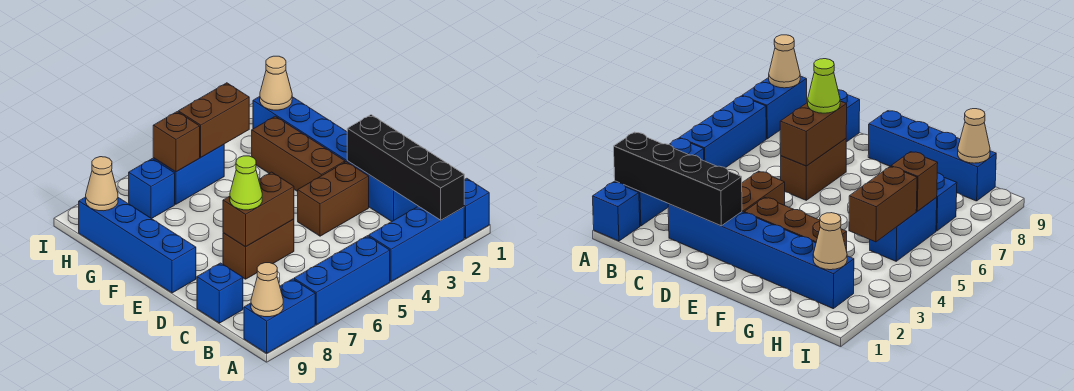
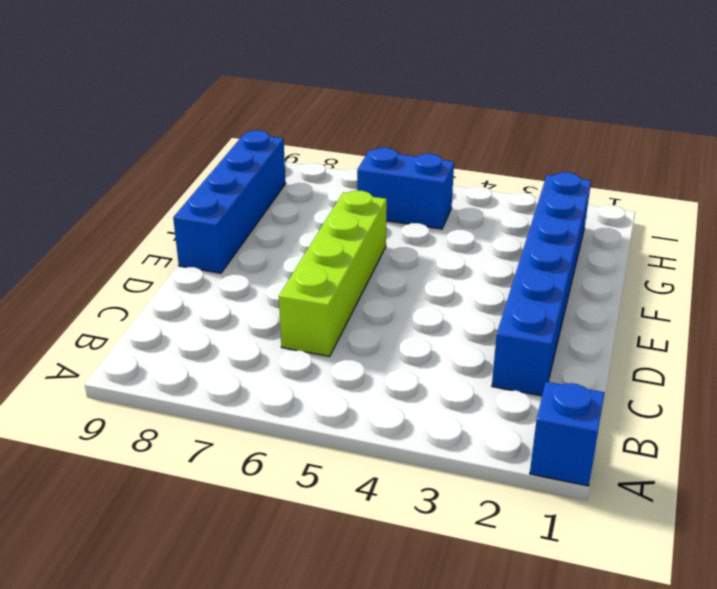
lime brick C6:F6 level 1 -> brown brick D6:D7 level 1
none -> blue brick A2:A4 level 1
none -> blue brick A5:A7 level 1
none -> blue brick A8:A9 level 1

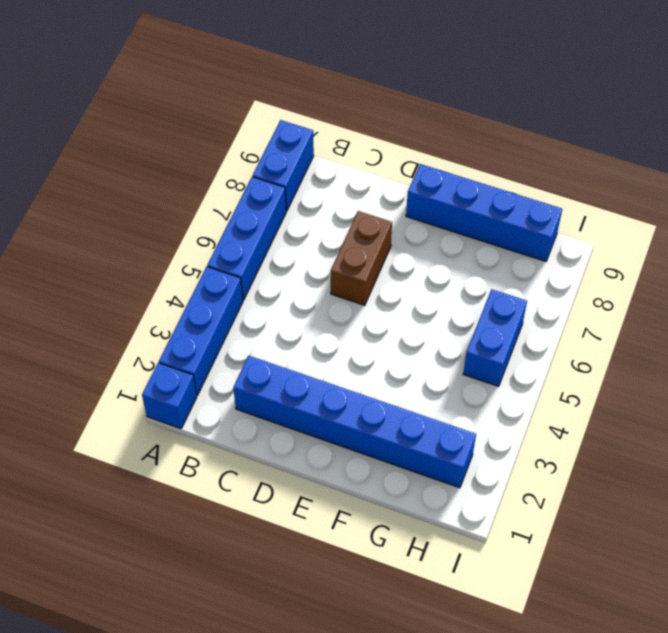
none -> blue brick C9 level 1
none -> brown brick D3:D4 level 1
none -> brown brick E3:G3 level 1

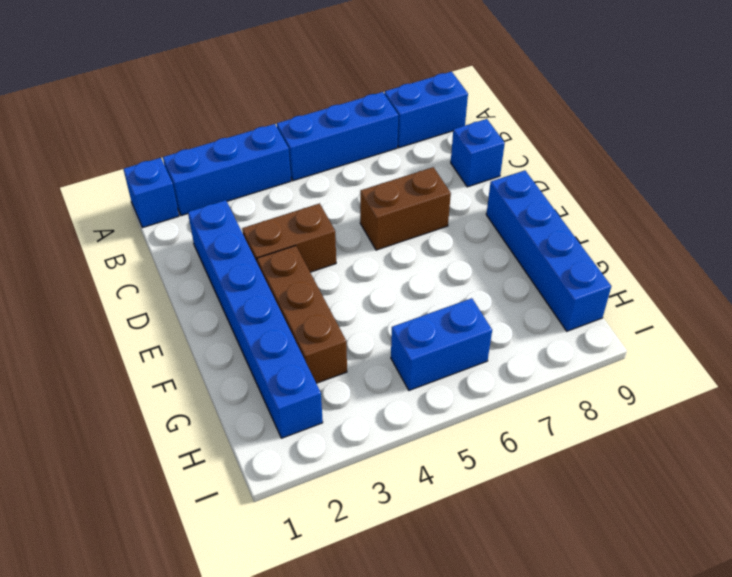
none -> blue brick H7 level 1
none -> black brick A2:D2 level 2
none -> tan cone A9 level 2

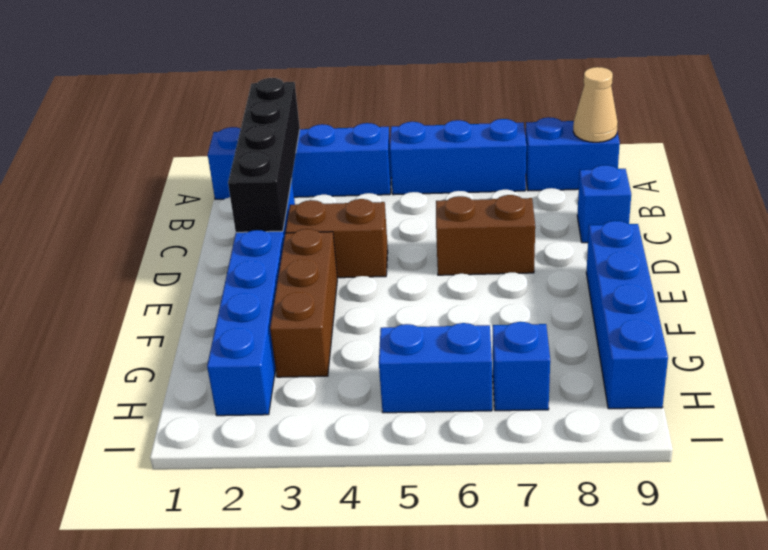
none -> brown brick D6:D7 level 2
none -> tan cone H2 level 2
none -> brown brick H4:H5 level 2

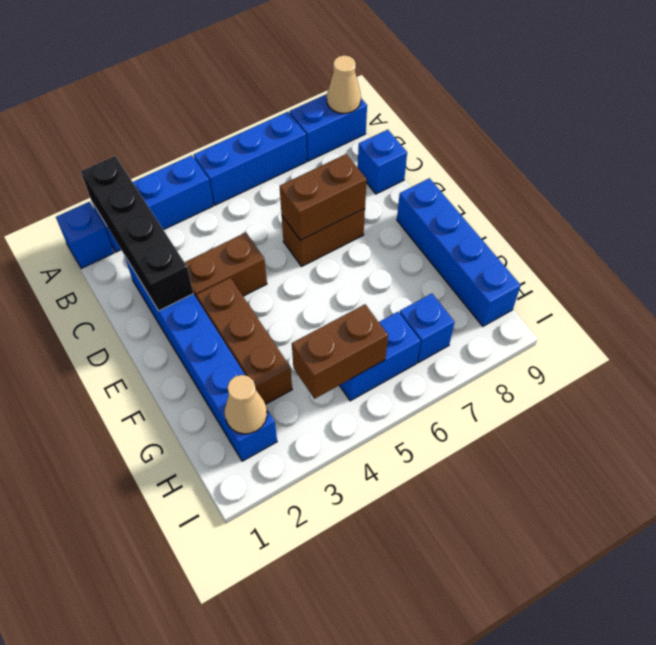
none -> brown brick H6 level 2
none -> tan cone H9 level 2
none -> lime cone D7 level 3

